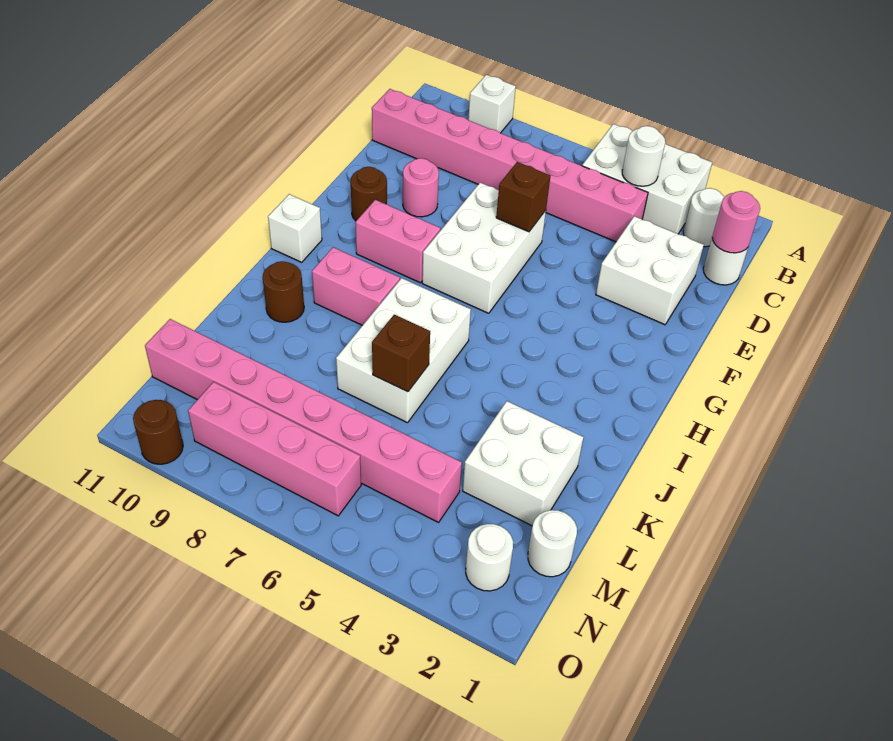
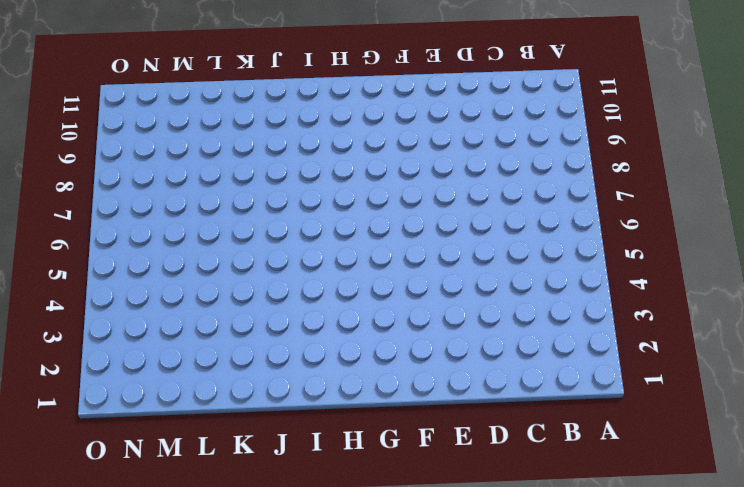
none -> white brick A3:B5 level 1
none -> white brick A9 level 1
none -> white round brick B2 level 1

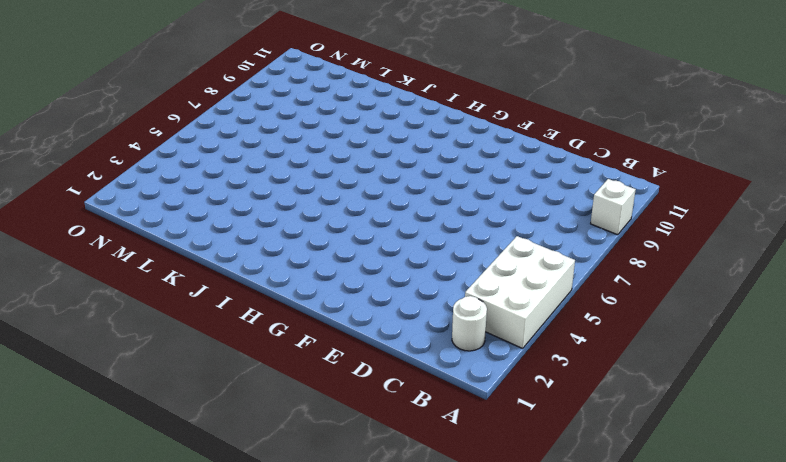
none -> white round brick C1 level 1
none -> pink brick C4:C11 level 1
none -> white brick D2:E3 level 1

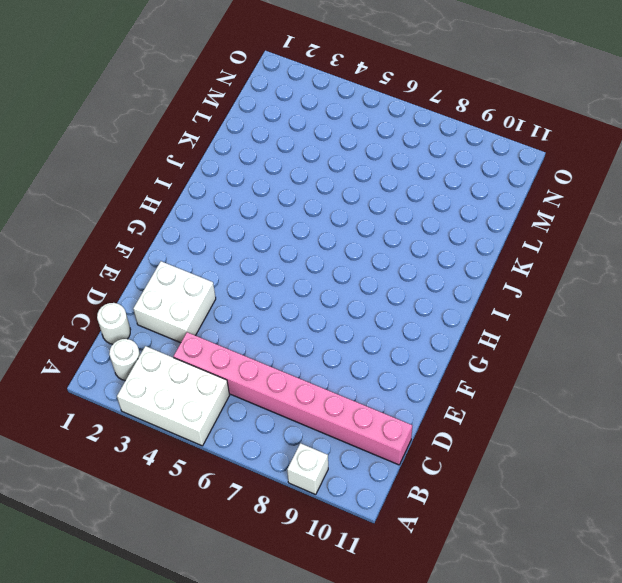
none -> white brick E6:G7 level 1
none -> pink round brick E9 level 1
none -> brown round brick F10 level 1

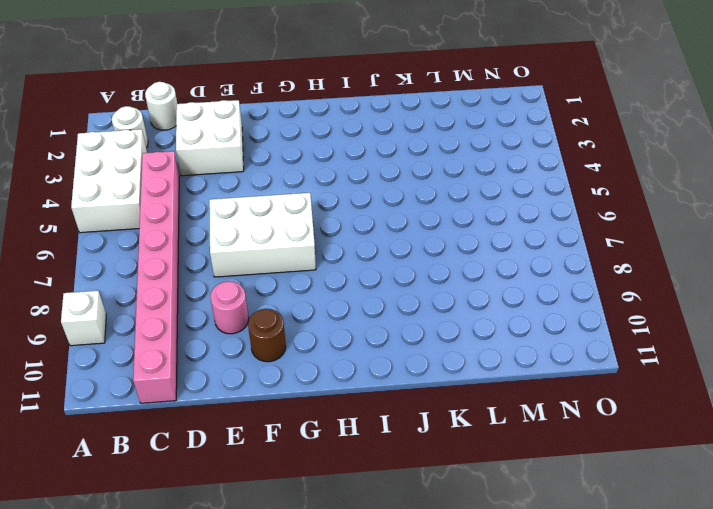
none -> pink brick G8:G9 level 1
none -> white brick H11 level 1
none -> white brick I6:K7 level 1

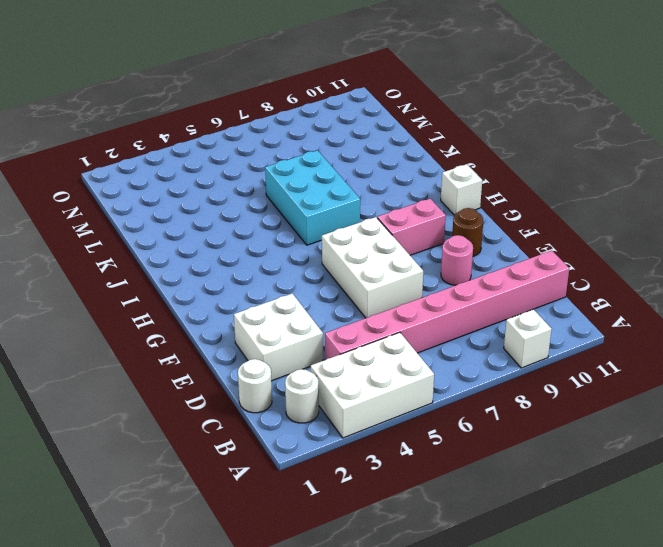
cyan brick I6:K7 level 1 -> white brick I6:K7 level 1
none -> pink brick I8:I9 level 1
none -> brown round brick J10 level 1
none -> white brick K2:L3 level 1

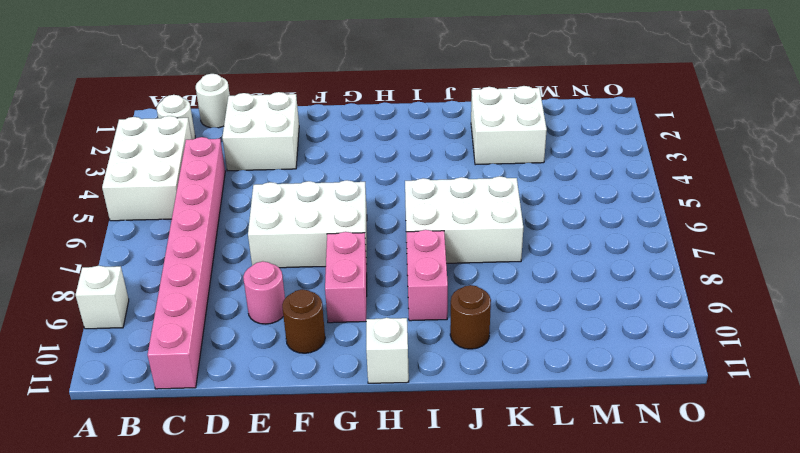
none -> white round brick M1 level 1
none -> pink brick M4:M11 level 1
none -> white round brick N2 level 1

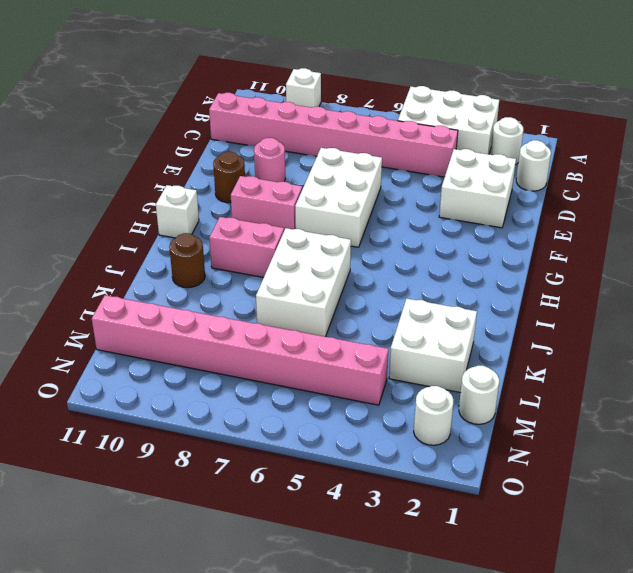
none -> pink brick N6:N9 level 1
none -> brown round brick O10 level 1
none -> white round brick B4 level 2

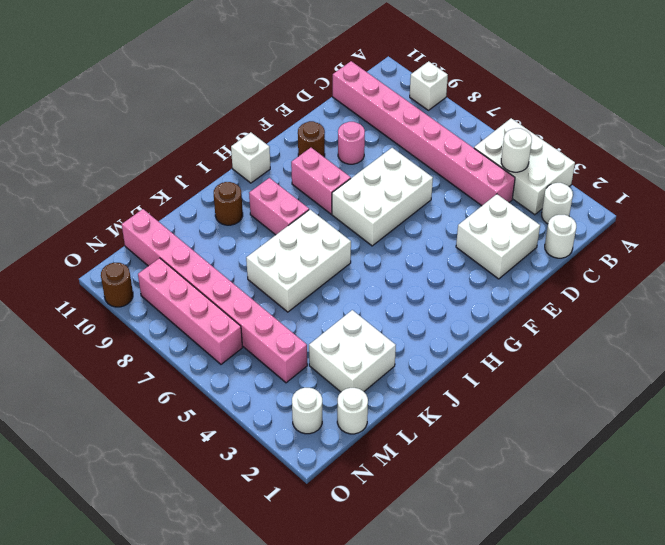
none -> pink round brick C1 level 2
none -> brown brick E6 level 2
none -> brown brick K6 level 2

